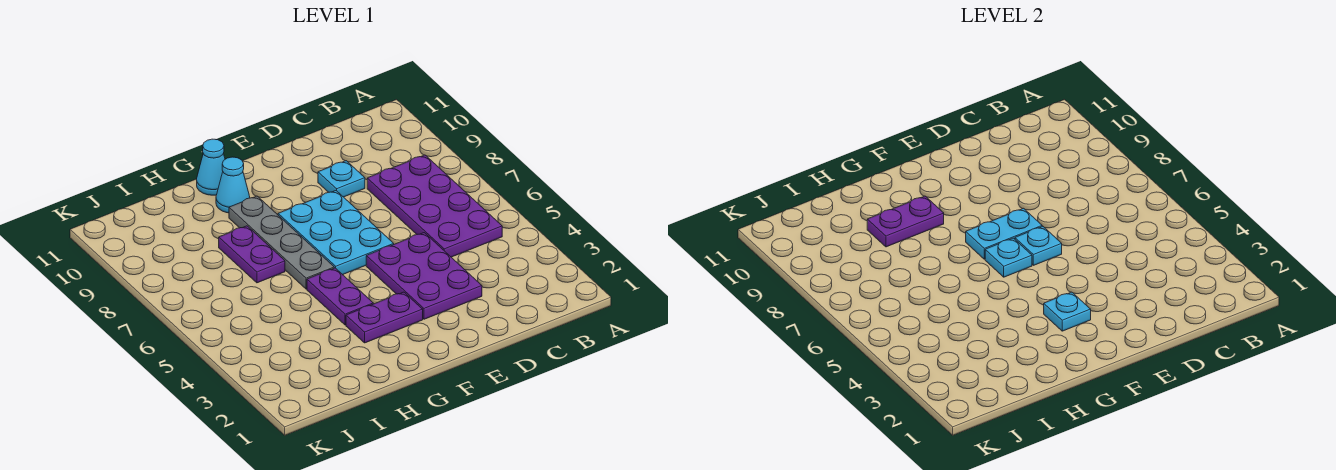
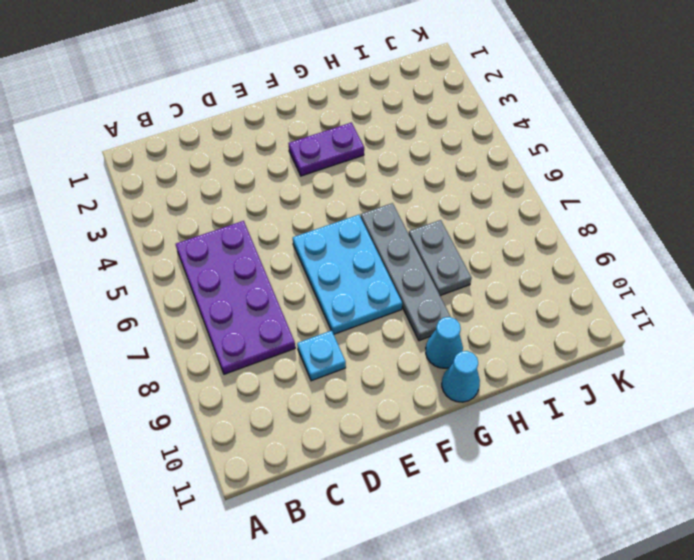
grey plate H7:H8 level 1 -> purple plate H7:H8 level 1
none -> purple plate D3:E5 level 1
none -> purple plate G4:G5 level 1
none -> cyan plate E6 level 2

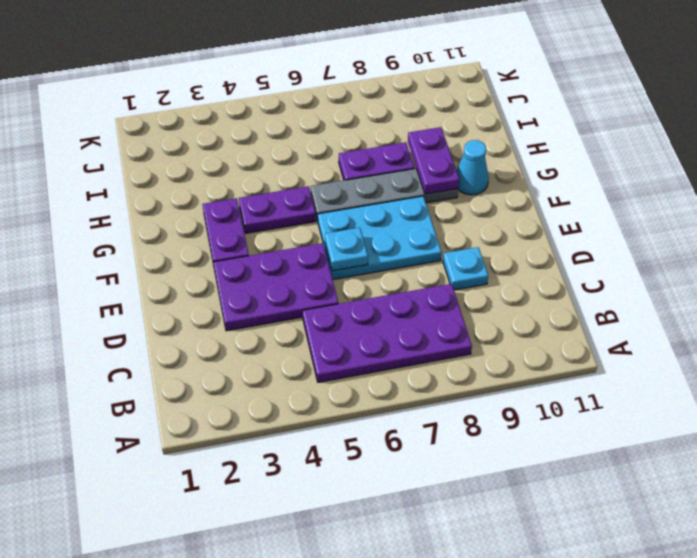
none -> cyan cone G11 level 1
none -> cyan plate E7:F7 level 2
none -> cyan plate F3 level 2

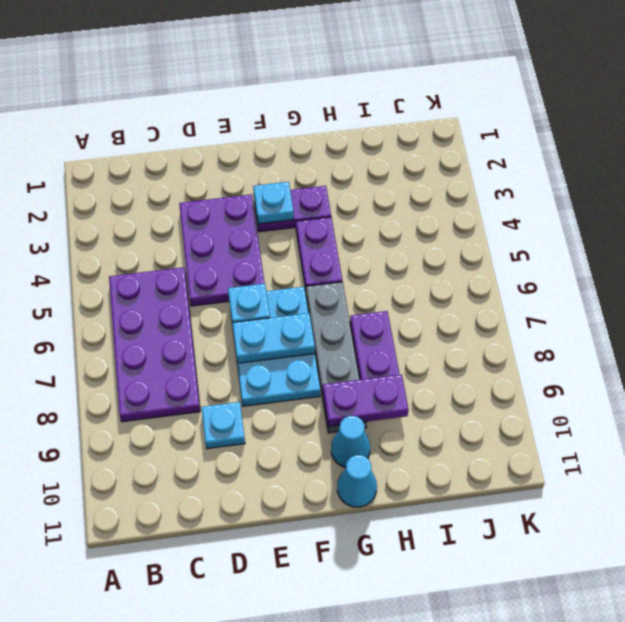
none -> cyan plate F6 level 2

